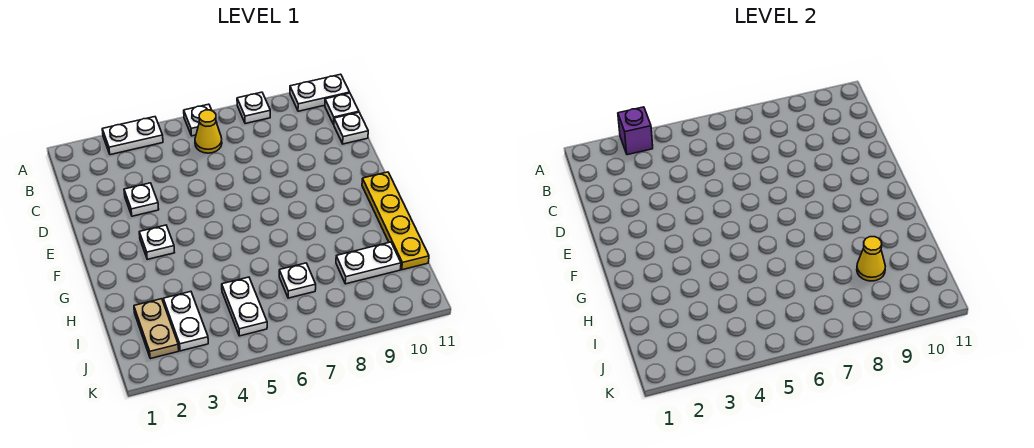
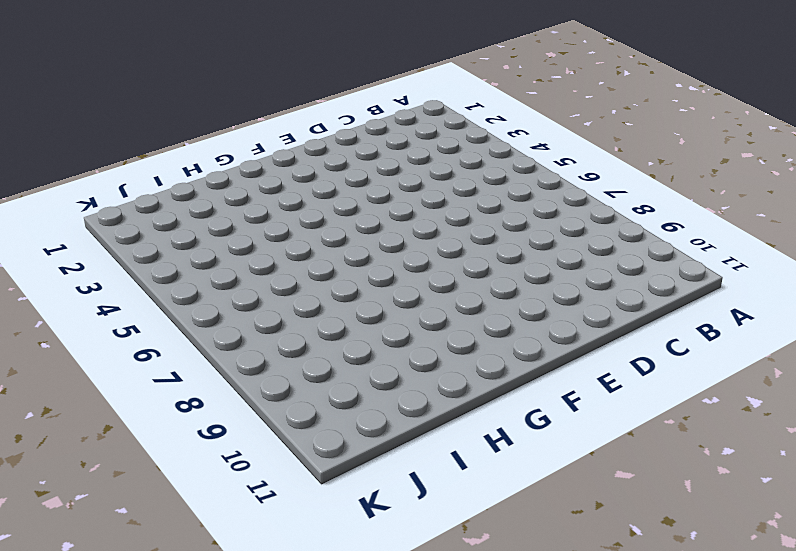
none -> white plate A3:A4 level 1
none -> white plate A6 level 1
none -> white plate A8 level 1

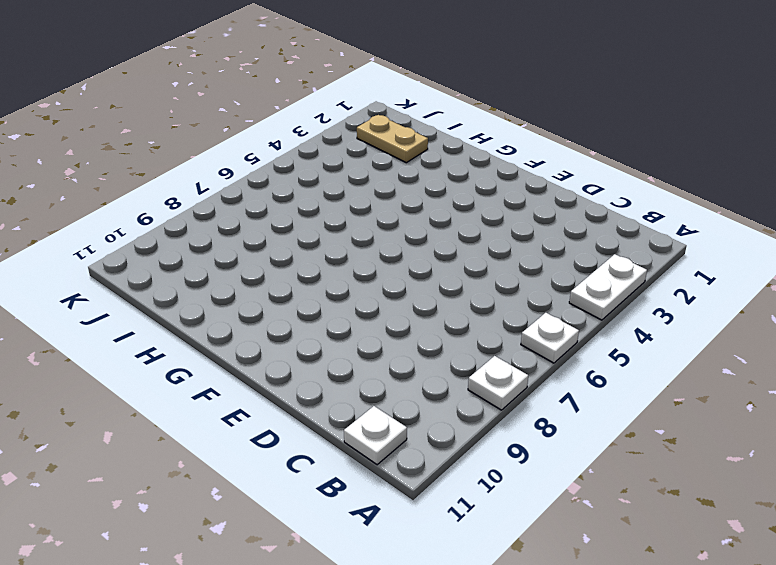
none -> white plate A10:A11 level 1
none -> yellow cone B6 level 1
none -> white plate C11 level 1

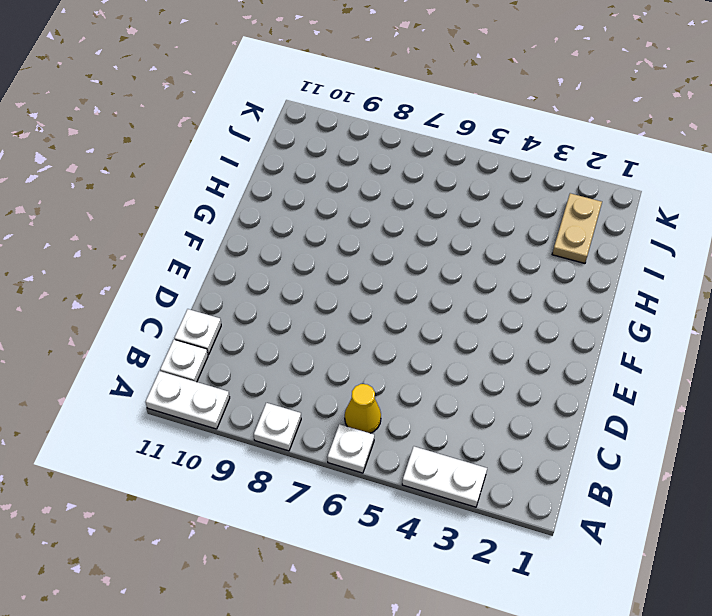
none -> white plate D3 level 1
none -> white plate F3 level 1
none -> yellow plate F11:I11 level 1

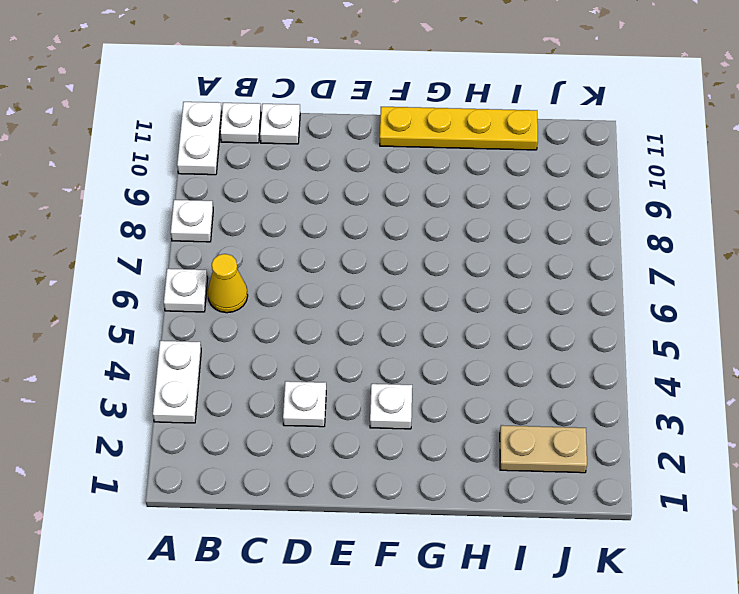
none -> white plate I3:J3 level 1
none -> white plate I5:J5 level 1
none -> white plate I7 level 1

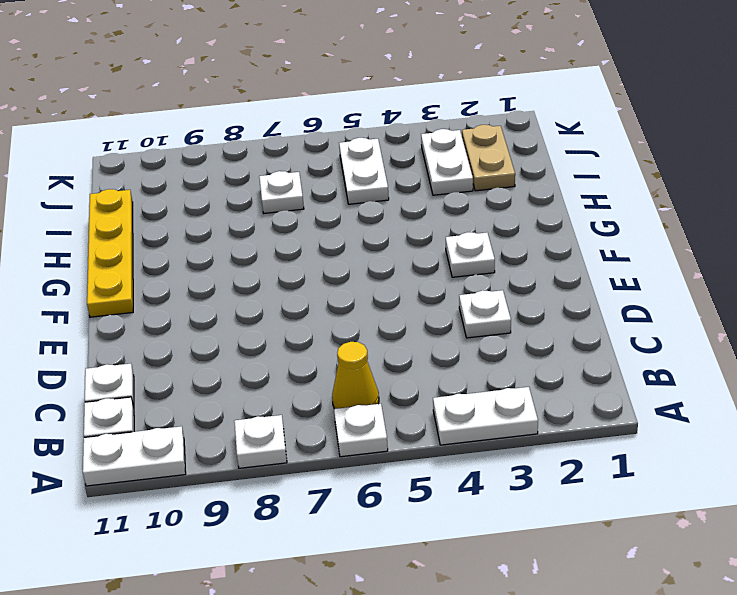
none -> white plate I9:I10 level 1
none -> purple brick A3 level 2
none -> yellow cone I9 level 2

